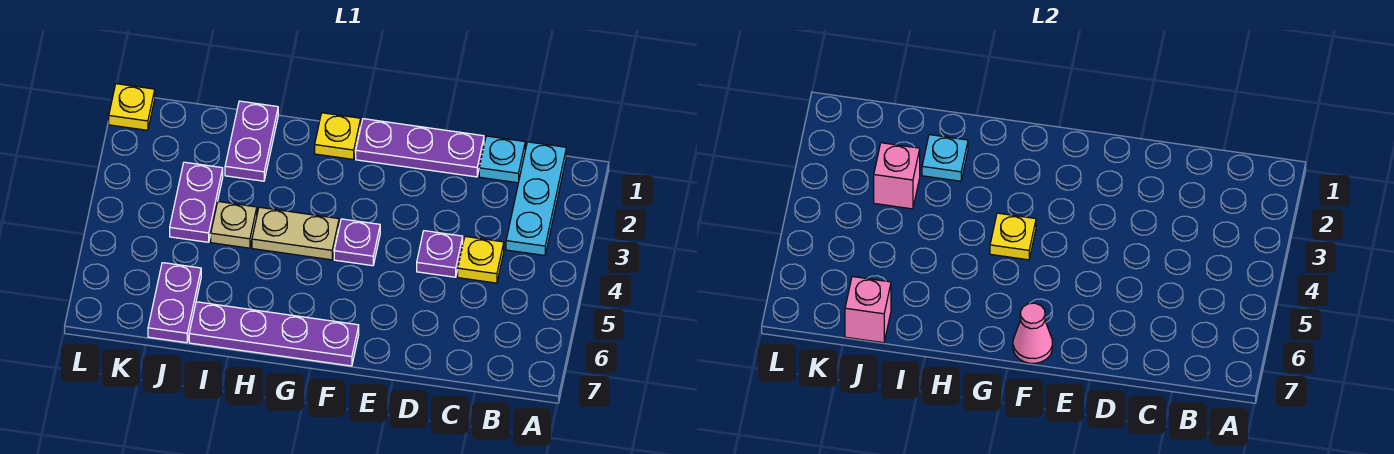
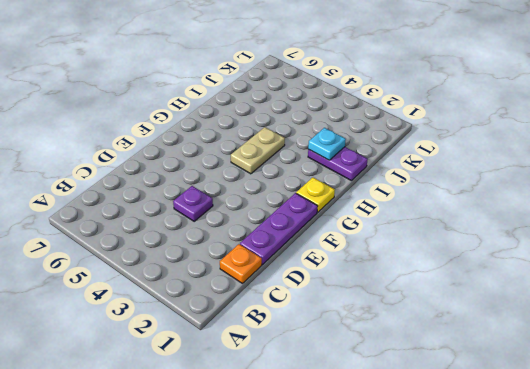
orange plate C1 level 1 -> cyan plate C1 level 1
none -> cyan plate B1:B3 level 1
none -> yellow plate C4 level 1
none -> purple plate F4 level 1

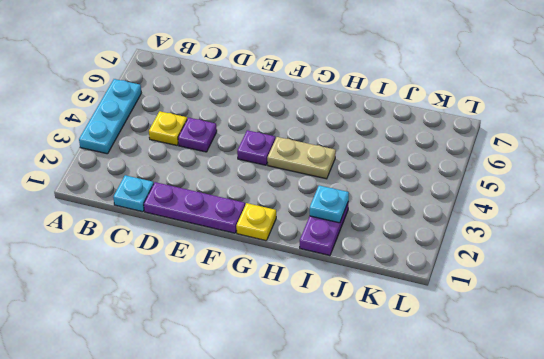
cyan plate A3:A5 level 1 -> cyan plate B1:B3 level 1
none -> purple plate F7:I7 level 1
none -> tan plate I4 level 1
none -> purple plate J3:J4 level 1

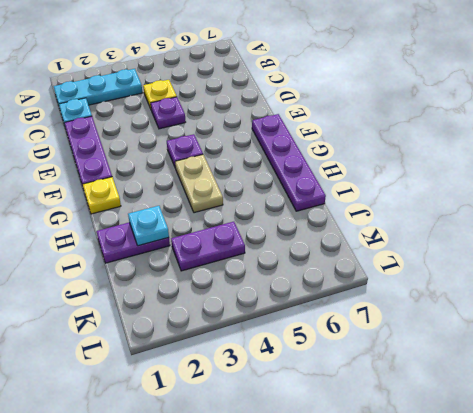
none -> tan plate I4 level 1
none -> purple plate J6:J7 level 1
none -> yellow plate L1 level 1

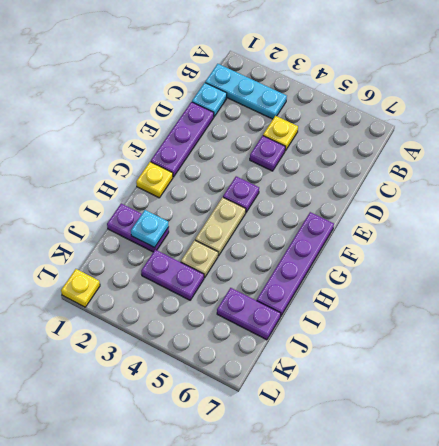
none -> pink cone F7 level 2
none -> yellow plate G4 level 2
none -> pink brick J3 level 2

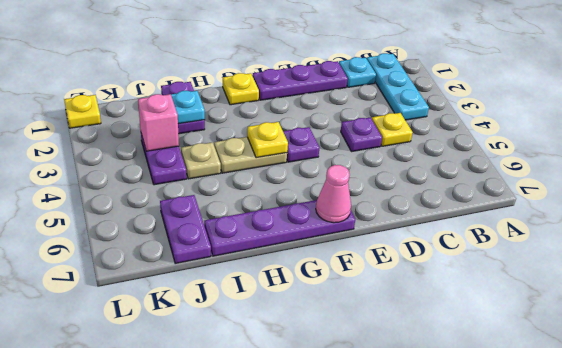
none -> pink brick J7 level 2

